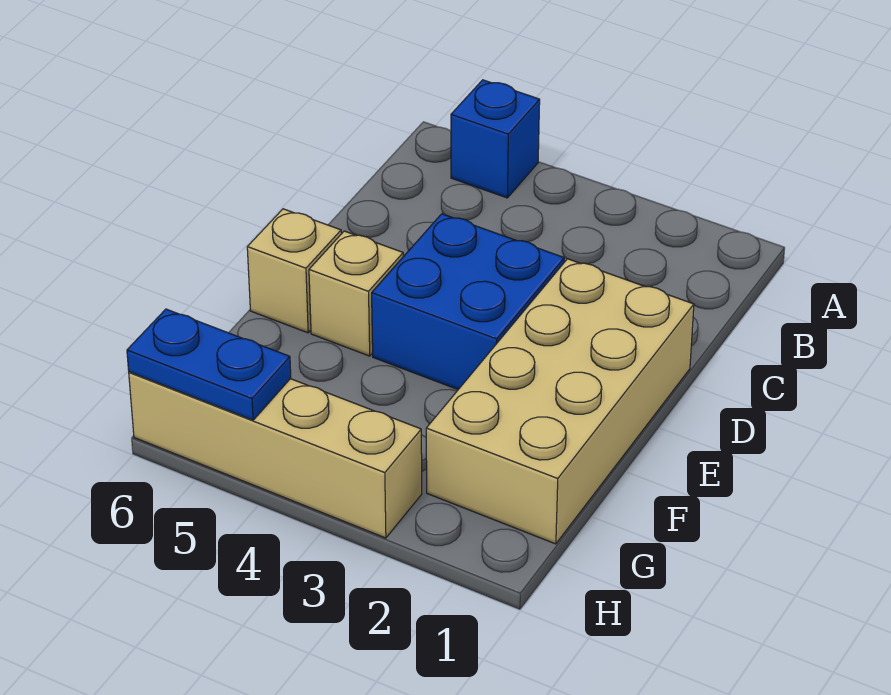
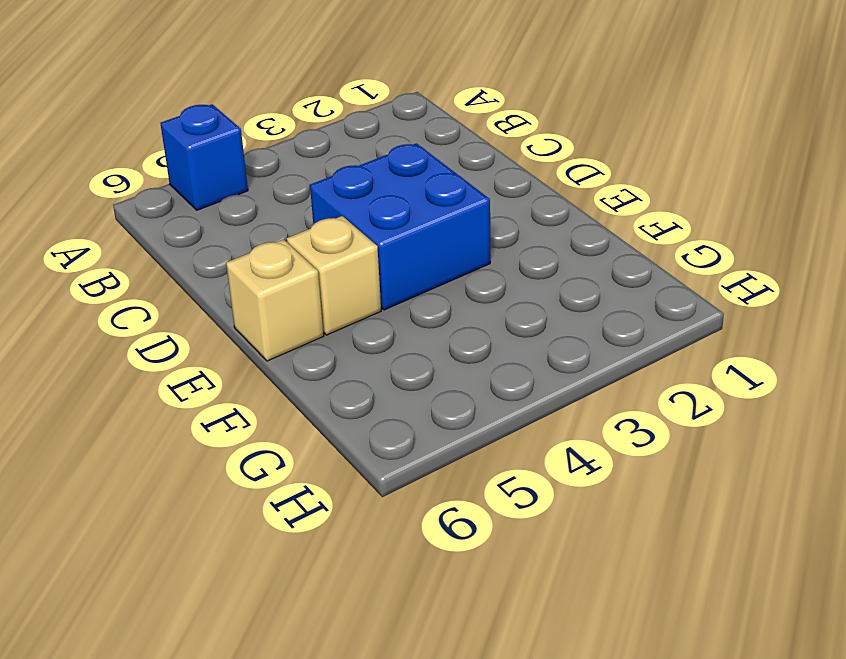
none -> tan brick D1:G2 level 1
none -> tan brick H3:H6 level 1

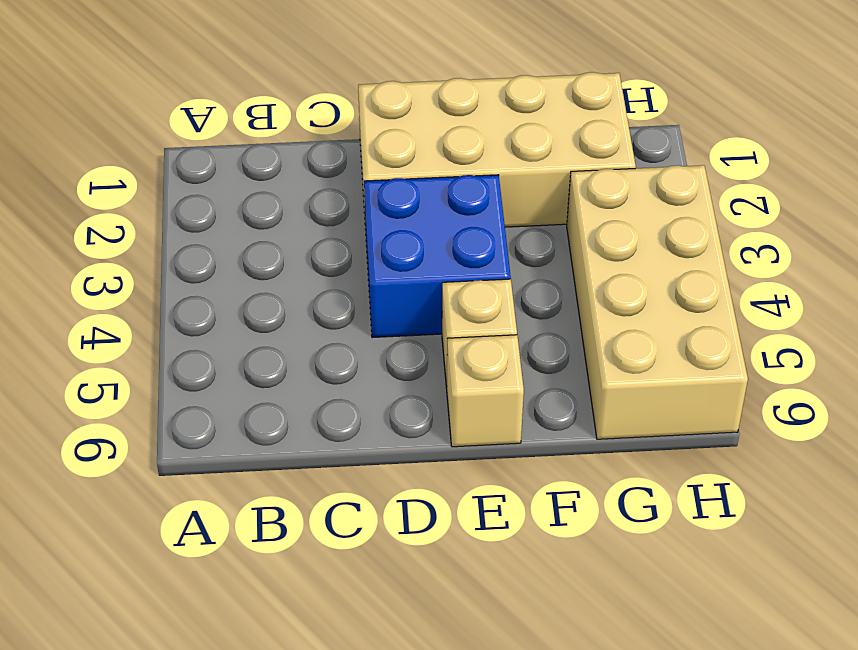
tan brick G3:H6 level 1 -> tan brick H3:H6 level 1
none -> blue brick A5 level 1
none -> blue plate H5:H6 level 2

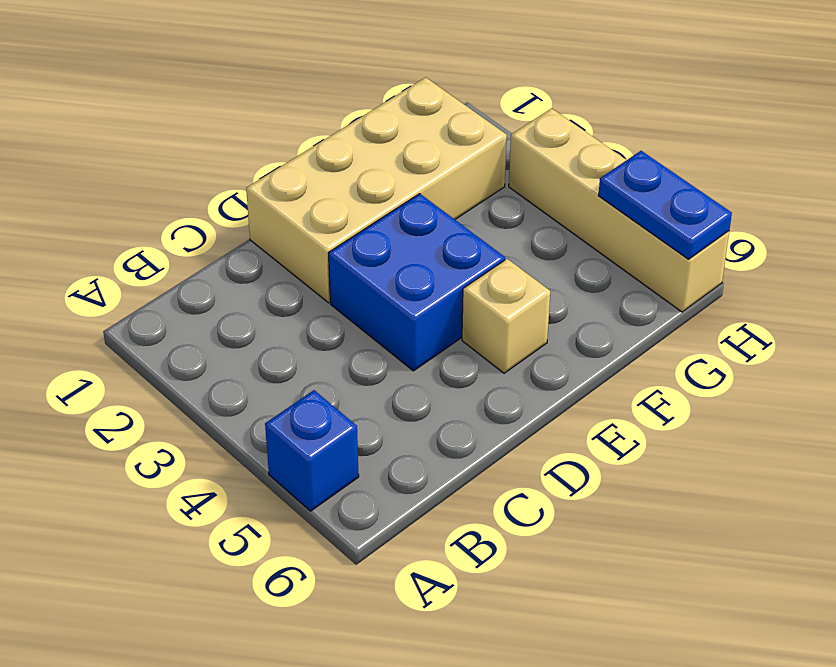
none -> tan brick E6 level 1

